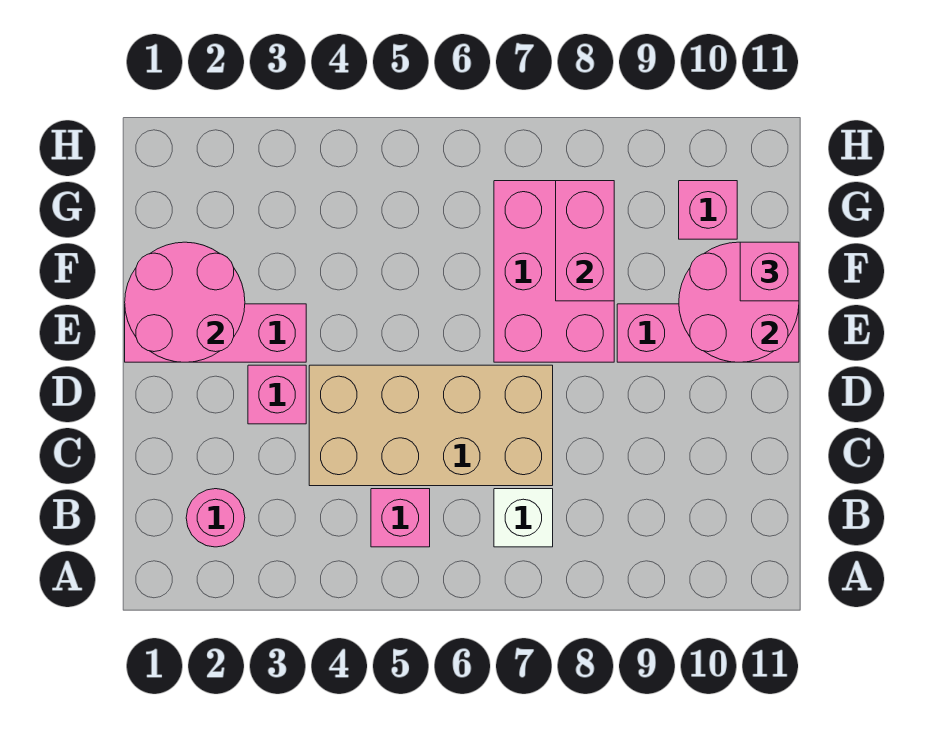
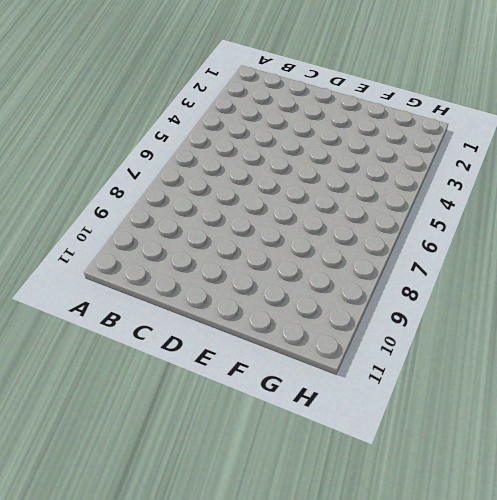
none -> pink round brick B2 level 1
none -> pink brick B5 level 1
none -> white brick B7 level 1

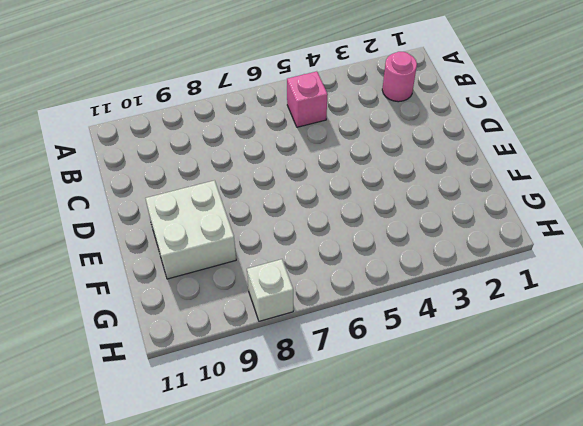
white brick E9:F10 level 1 -> pink brick E9:E11 level 1
white brick H8 level 1 -> white brick B7 level 1
none -> tan brick C4:D7 level 1
none -> pink brick D3 level 1
none -> pink brick E1:E3 level 1

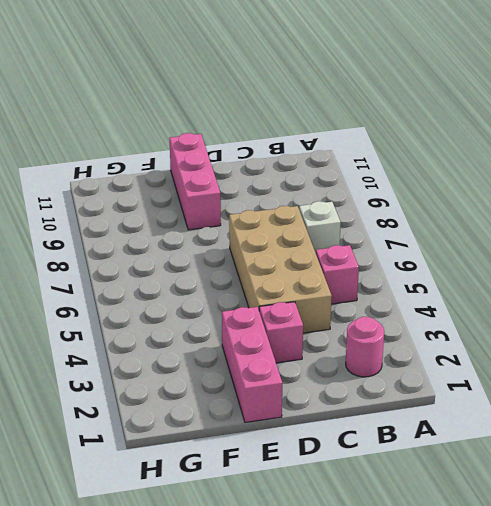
none -> pink brick E7:G8 level 1
none -> pink brick G10 level 1
none -> pink round brick E1:F2 level 2

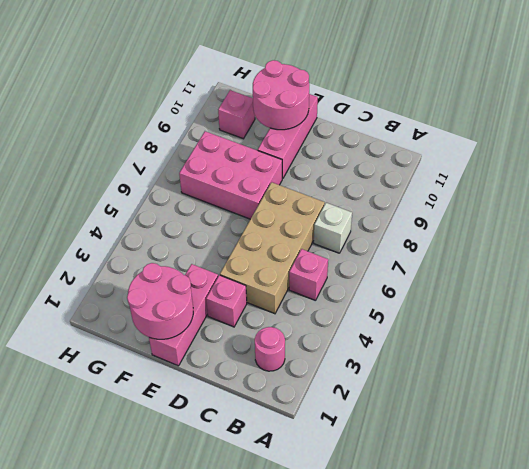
none -> pink brick F8:G8 level 2
none -> pink brick F11 level 3

